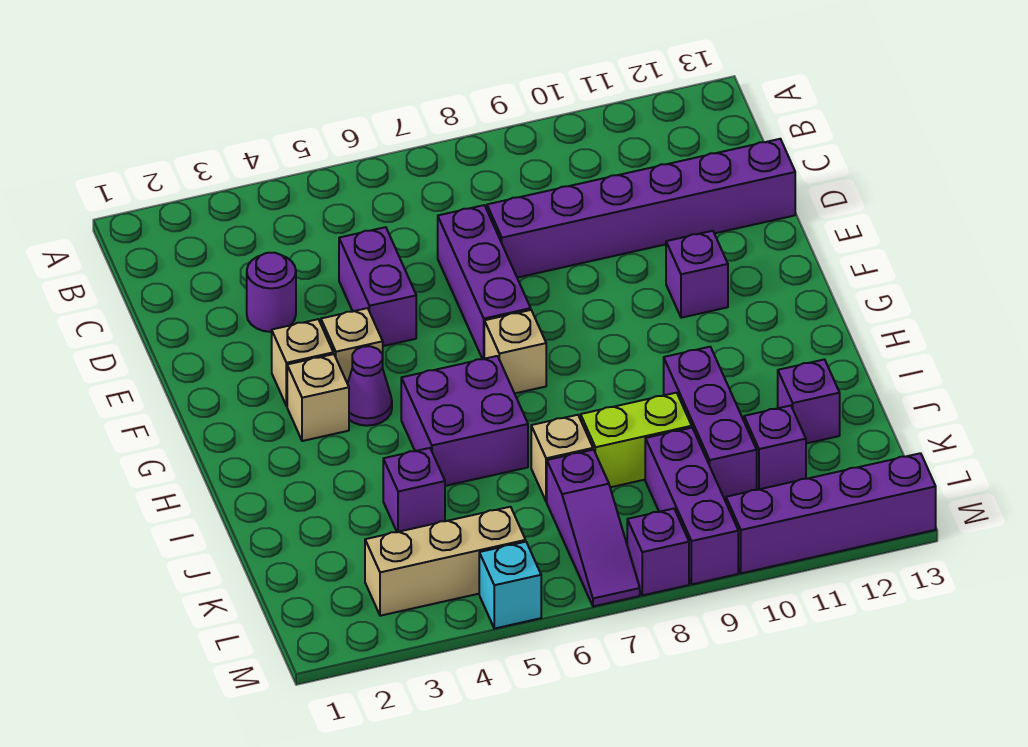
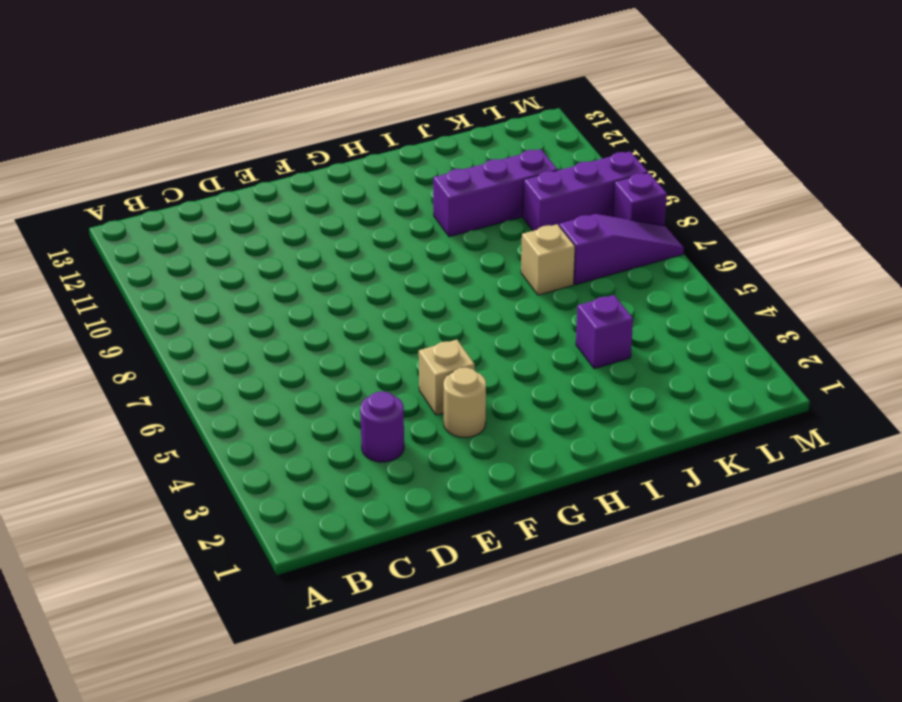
tan round brick F3 level 1 -> tan brick F3 level 1
none -> purple brick D5:E5 level 1
none -> purple brick D7:F7 level 1
none -> purple brick D8:D13 level 1

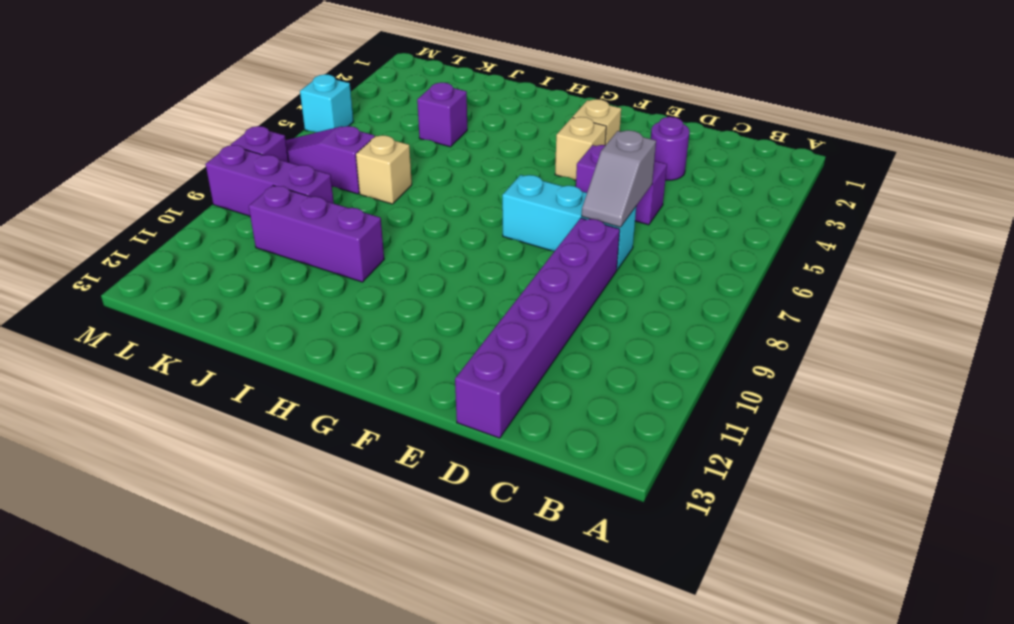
grey slope D6:D7 level 2 top 6 -> none
cyan brick D7:F7 level 1 -> purple brick D7:F7 level 1
none -> purple brick F11 level 1
none -> tan brick G3 level 1
none -> purple cone G4 level 1

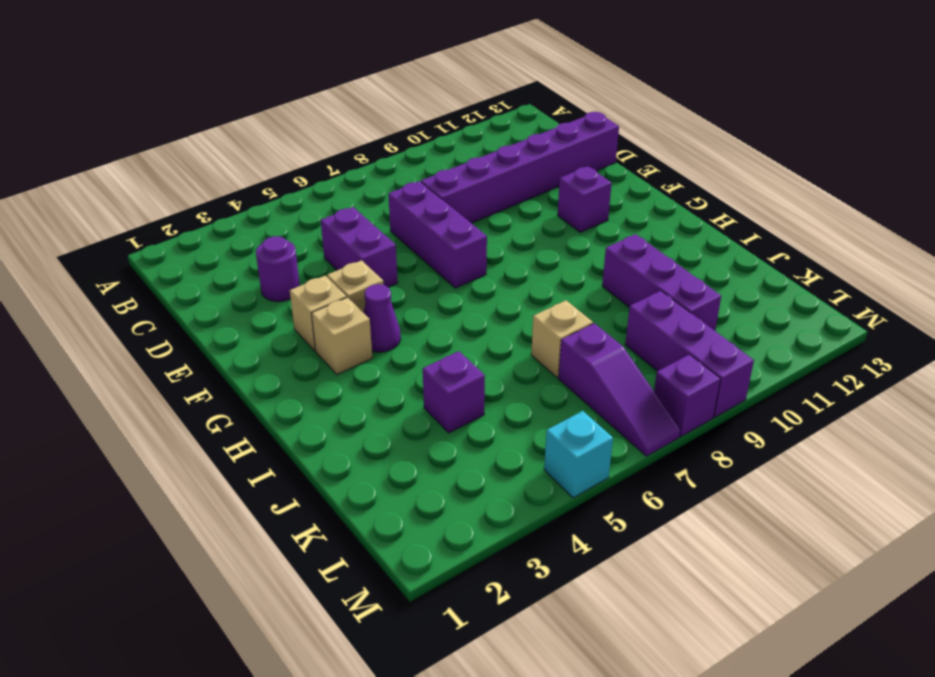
none -> tan brick G7 level 1
none -> purple brick H5:I6 level 1
none -> lime brick J8:J9 level 1

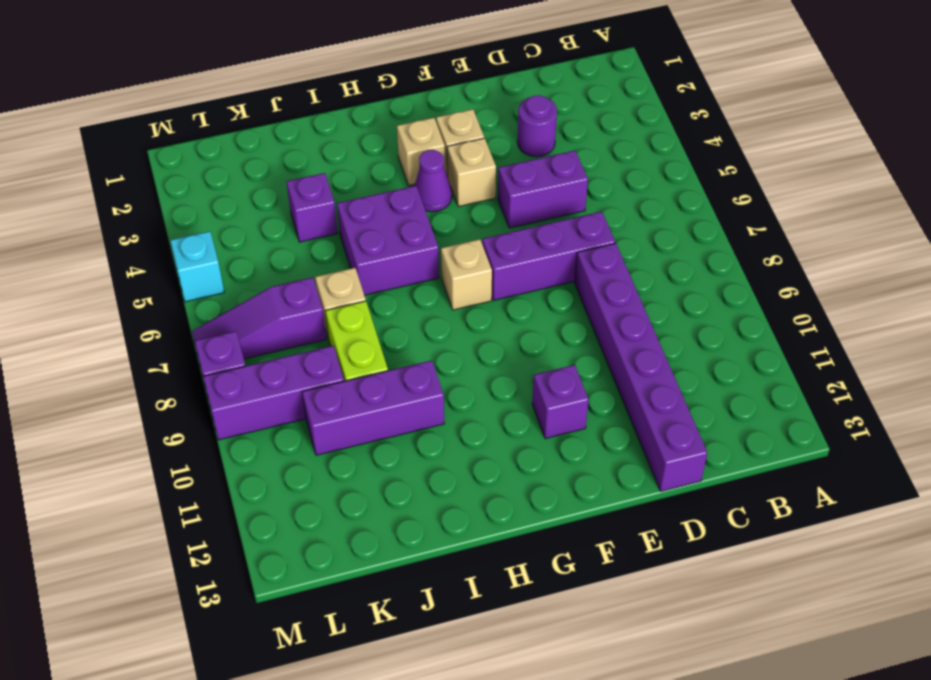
none -> purple brick J12 level 1
none -> purple brick K11 level 1
none -> tan brick L3:L5 level 1

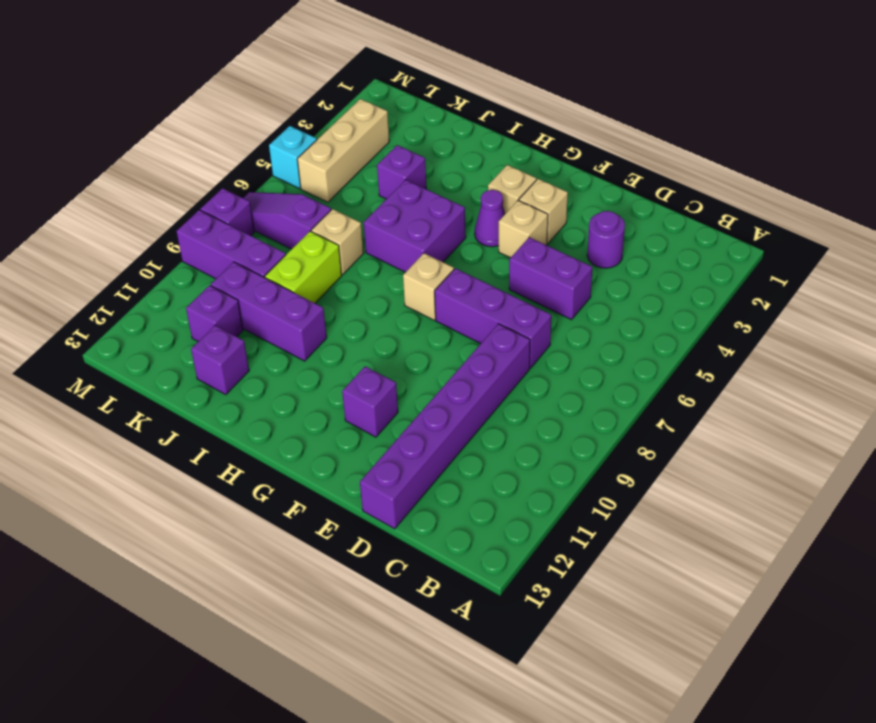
none -> purple brick M10:M13 level 1

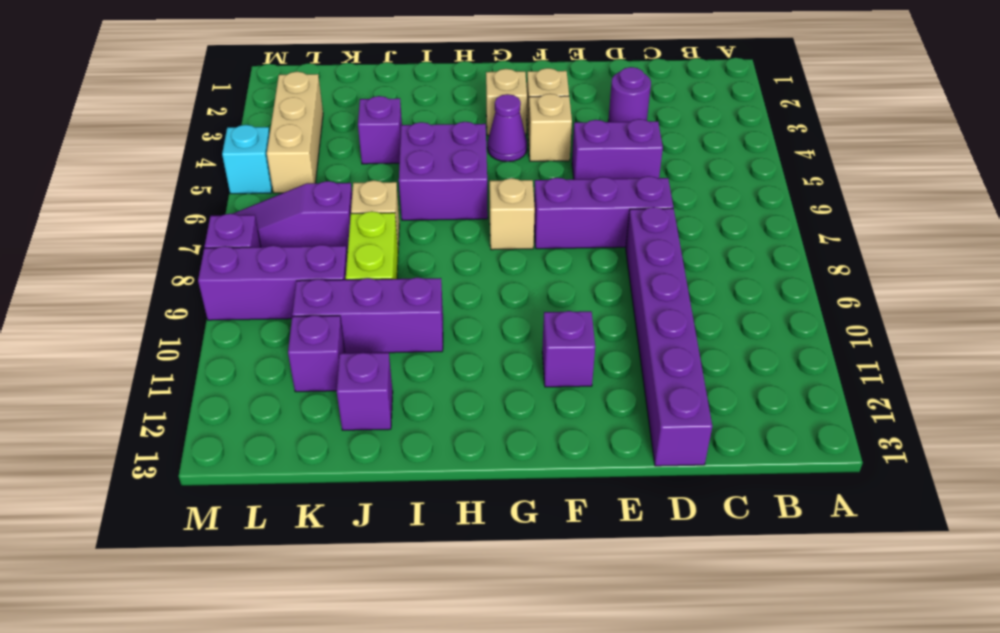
none -> purple brick M10:M13 level 1

